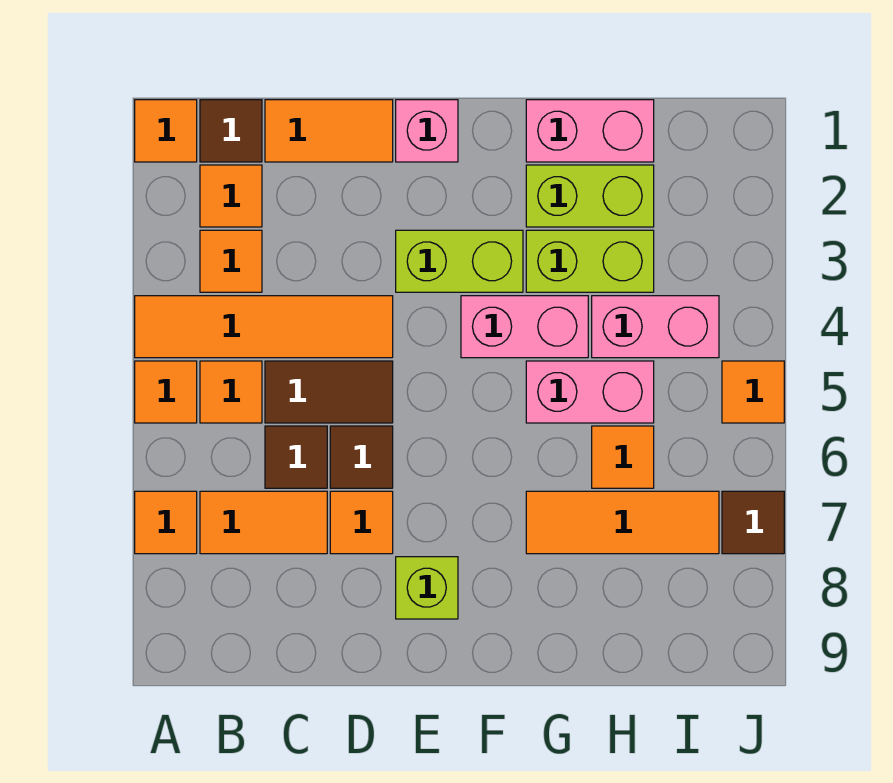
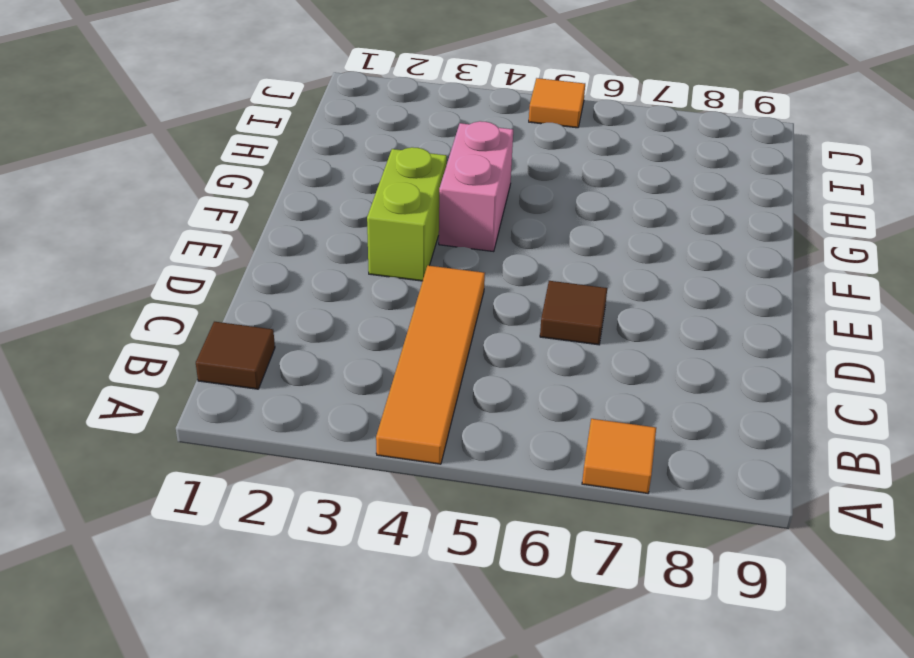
none -> orange tile A1 level 1
none -> orange tile A5 level 1
none -> orange tile B2 level 1

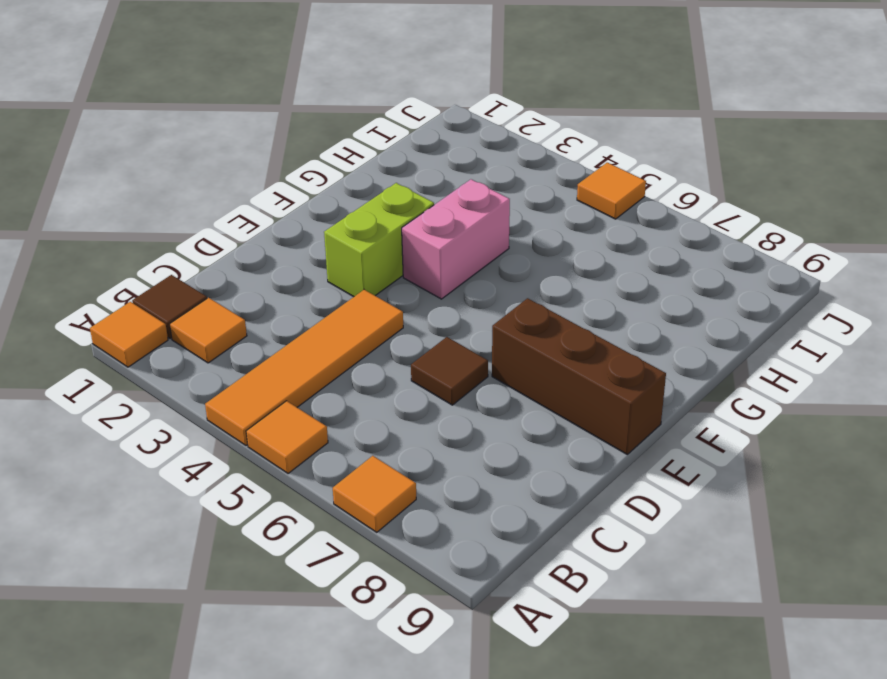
brown brick E7:E9 level 1 -> lime brick E8 level 1
none -> orange tile B3 level 1
none -> orange tile B5 level 1
none -> orange tile B7:C7 level 1

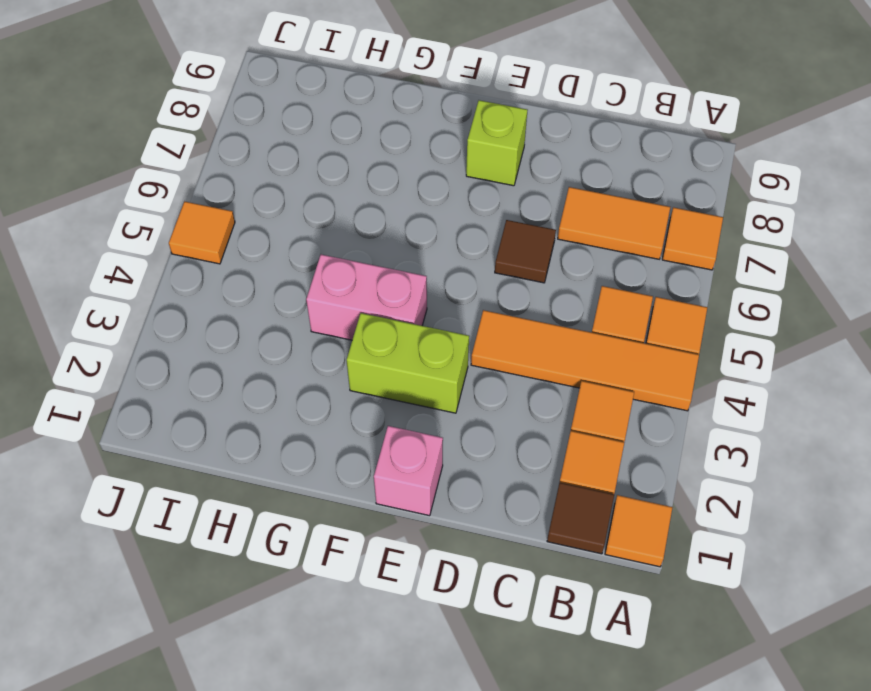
none -> orange tile C1:D1 level 1
none -> brown tile C5:D5 level 1
none -> brown tile C6 level 1

